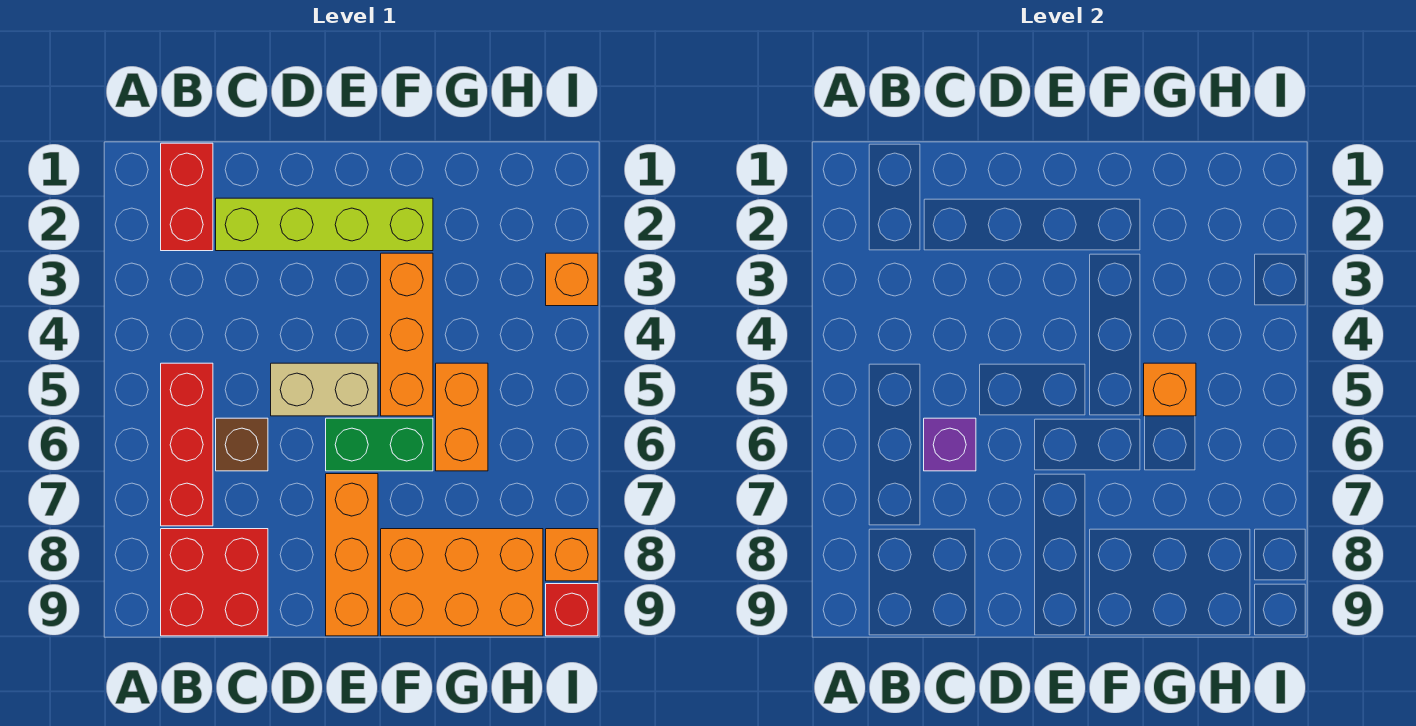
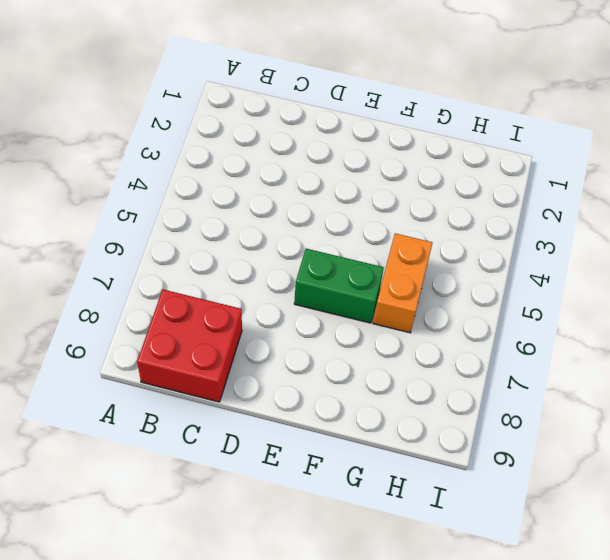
none -> red brick B1:B2 level 1
none -> red brick B5:B7 level 1
none -> lime brick C2:F2 level 1

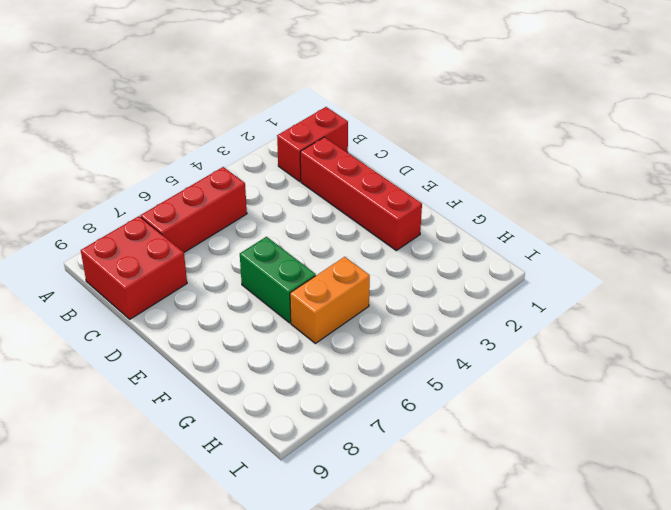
red brick C2:F2 level 1 -> lime brick C2:F2 level 1
none -> brown brick C6 level 1
none -> tan brick D5:E5 level 1
none -> orange brick E7:E9 level 1

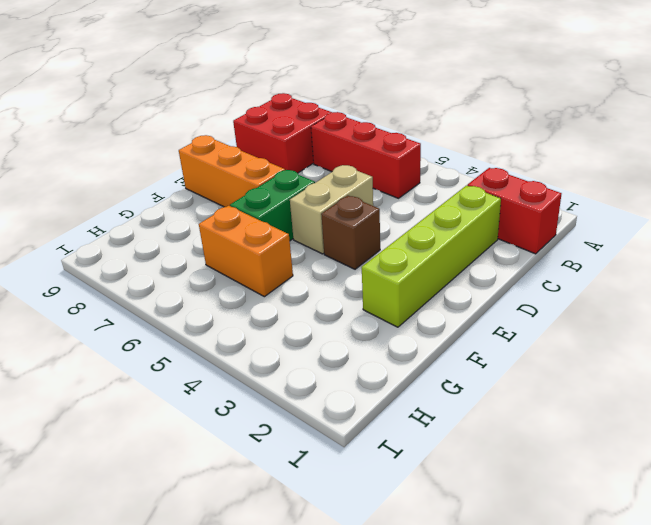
brown brick E4 level 1 -> brown brick C6 level 1
none -> orange brick F3:F5 level 1
none -> orange brick F8:H9 level 1
none -> orange brick I3 level 1

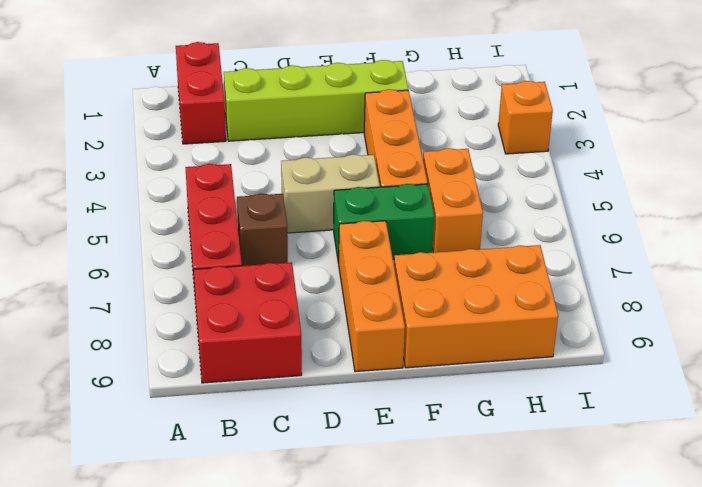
none -> orange brick I8 level 1
none -> red brick I9 level 1
none -> purple brick C6 level 2

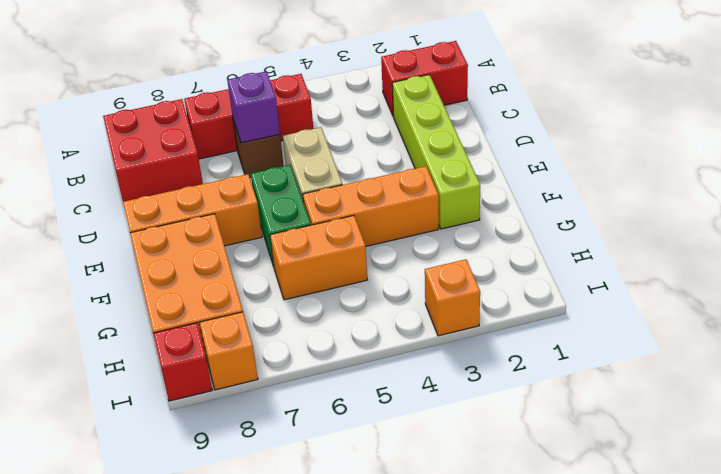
none -> orange brick G5 level 2

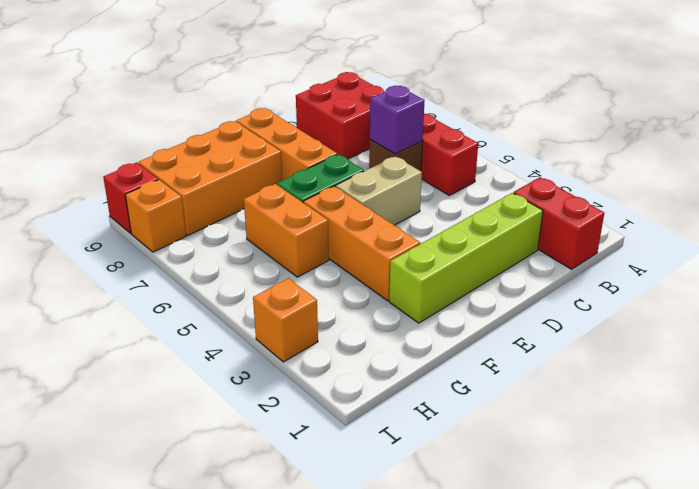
none -> orange brick G5 level 2

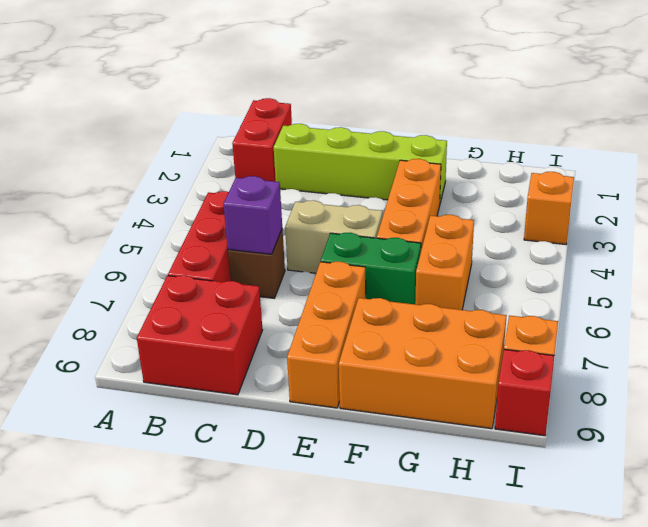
none -> orange brick G5 level 2

